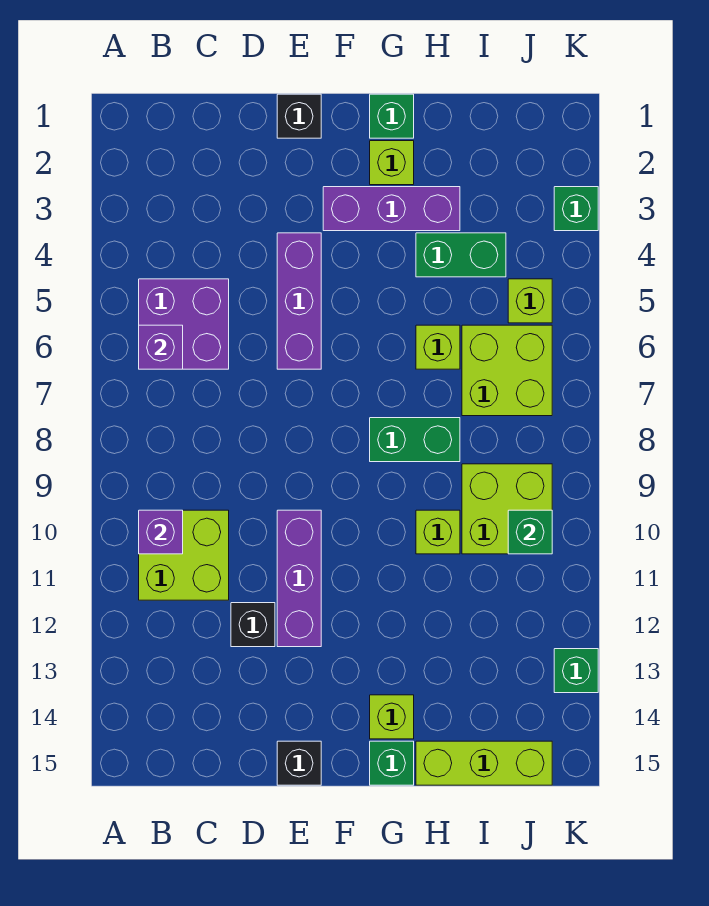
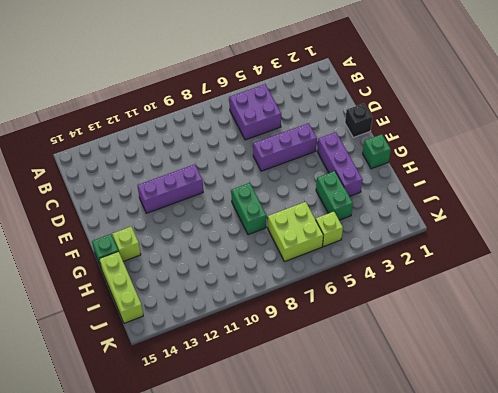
none -> lime brick B10:C11 level 1
none -> black brick D12 level 1
none -> black brick E15 level 1

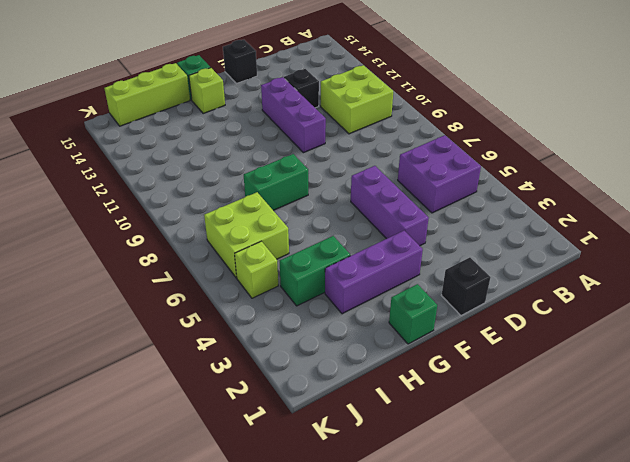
none -> lime brick G2 level 1
none -> lime brick H6 level 1
none -> lime brick H10 level 1

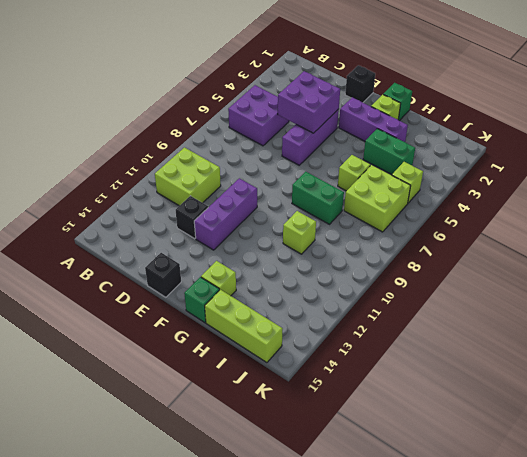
purple brick D4:E5 level 2 -> none
none -> lime brick I9:J10 level 1
none -> green brick K3 level 1
none -> green brick K13 level 1

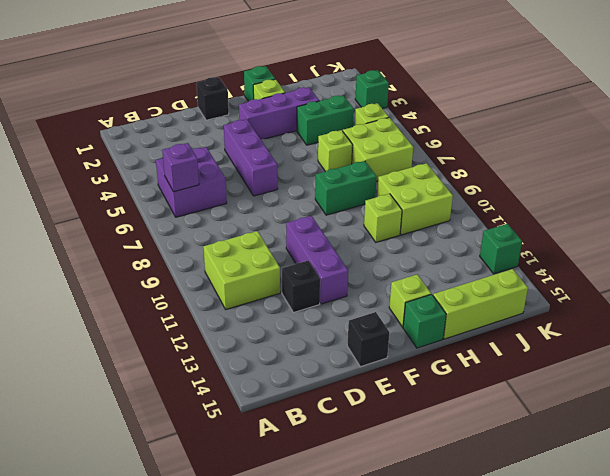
none -> purple brick B10 level 2
none -> green brick J10 level 2

